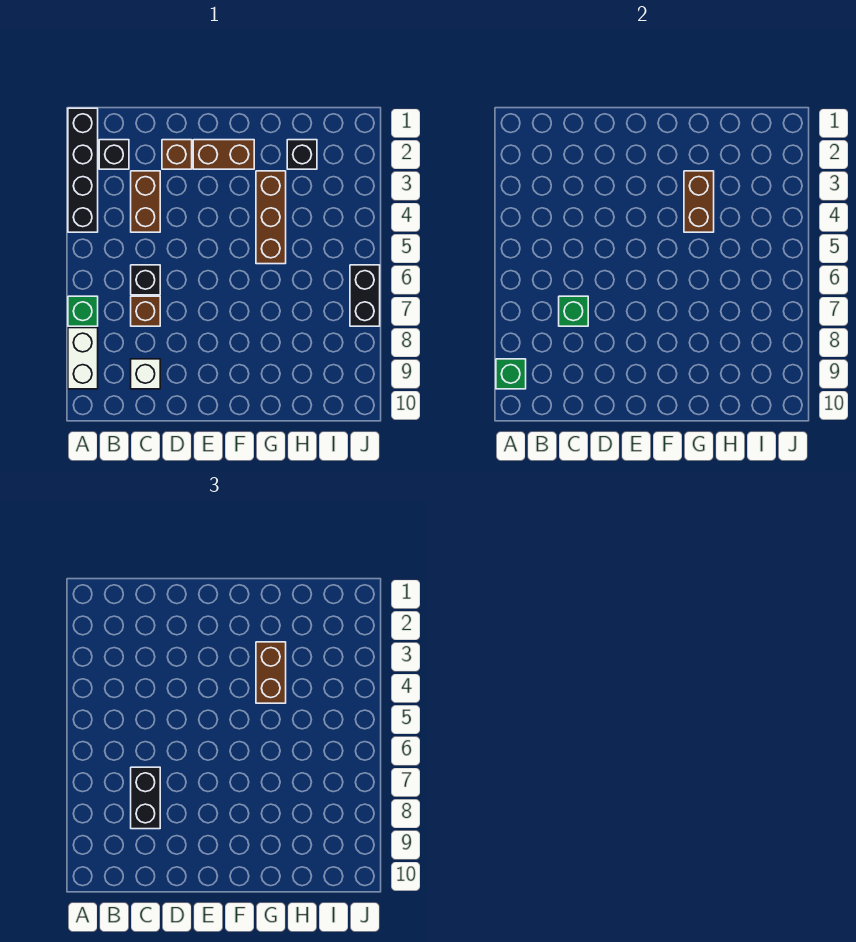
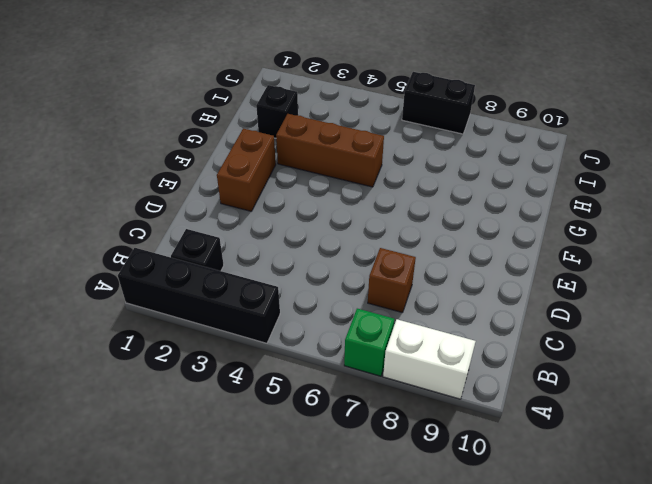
none -> brown brick C3:C4 level 1
none -> black brick C6 level 1
none -> white brick C9 level 1

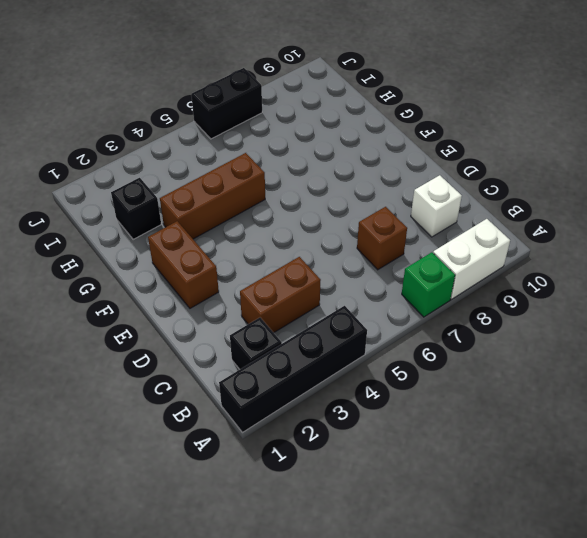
none -> black brick C6 level 1
none -> brown brick D2 level 1
none -> green brick A9 level 2

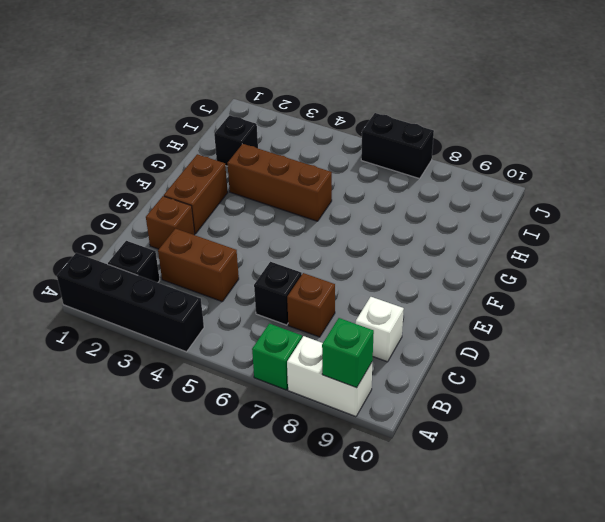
none -> green brick C7 level 2
none -> brown brick G3:G4 level 2
none -> black brick C7:C8 level 3

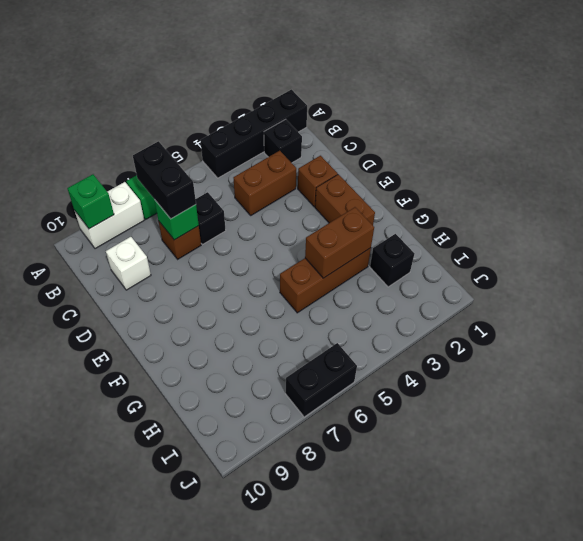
black brick B7:C7 level 3 -> black brick C7:C8 level 3
none -> brown brick G3:G4 level 3

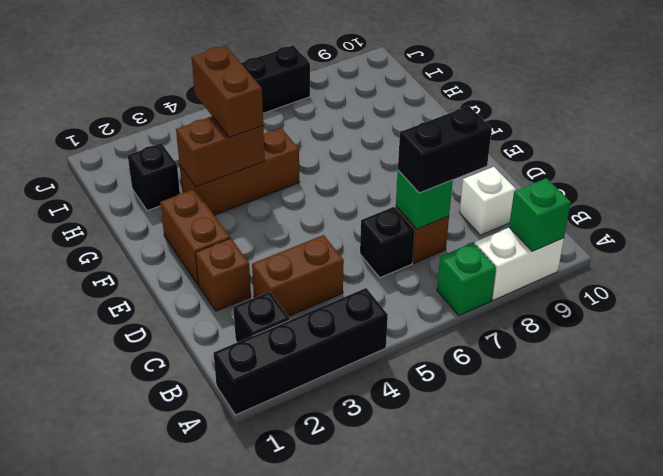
brown brick G4:H4 level 3 -> brown brick G3:G4 level 3

